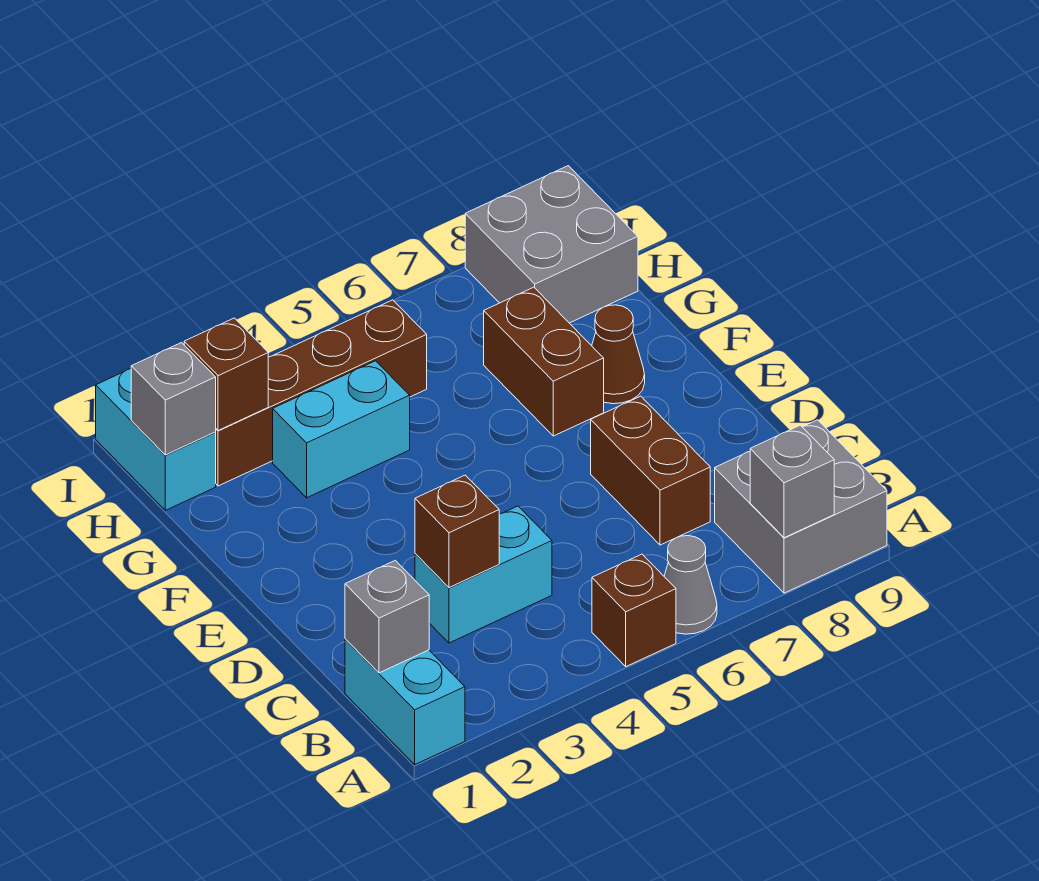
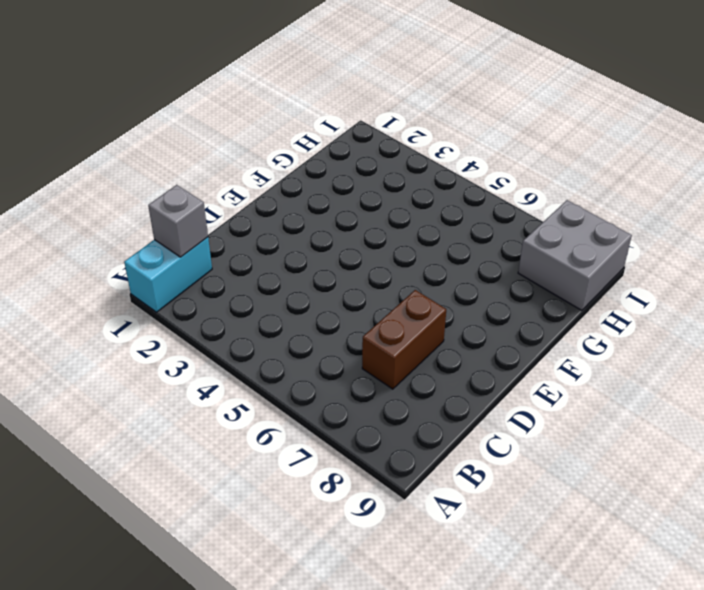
none -> brown brick A5 level 1
none -> grey cone A6 level 1
none -> grey brick A8:B9 level 1

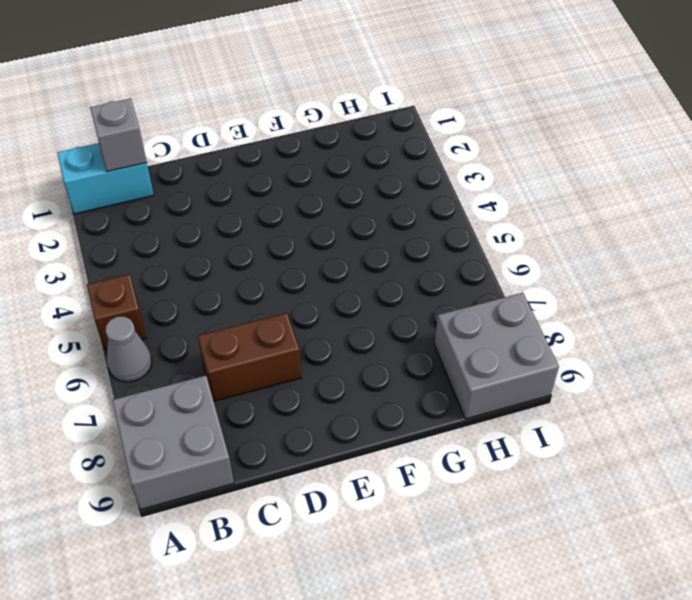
none -> cyan brick C3:C4 level 1
none -> brown brick F7:G7 level 1
none -> brown cone F8 level 1

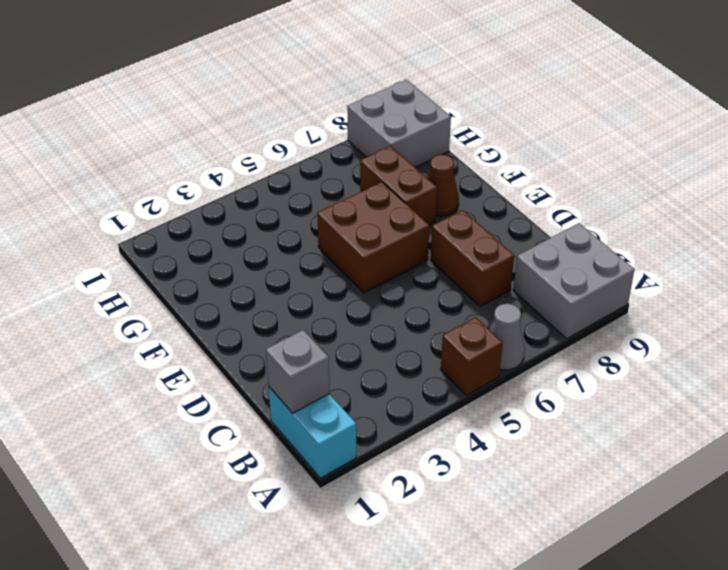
brown brick E5:F6 level 1 -> none
none -> cyan brick C3:C4 level 1
none -> cyan brick G3:G4 level 1
none -> cyan brick H1:I1 level 1

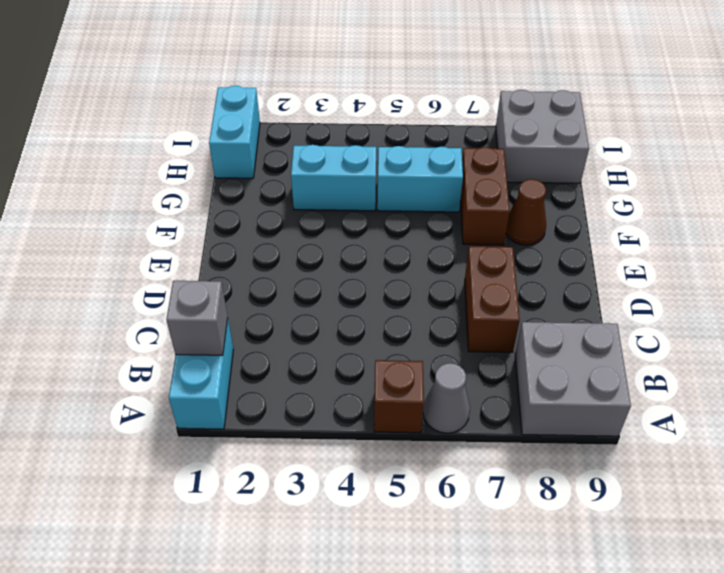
cyan brick G5:G6 level 1 -> cyan brick C3:C4 level 1
none -> brown brick H2:H5 level 1
none -> grey brick A8 level 2
none -> brown brick C3 level 2

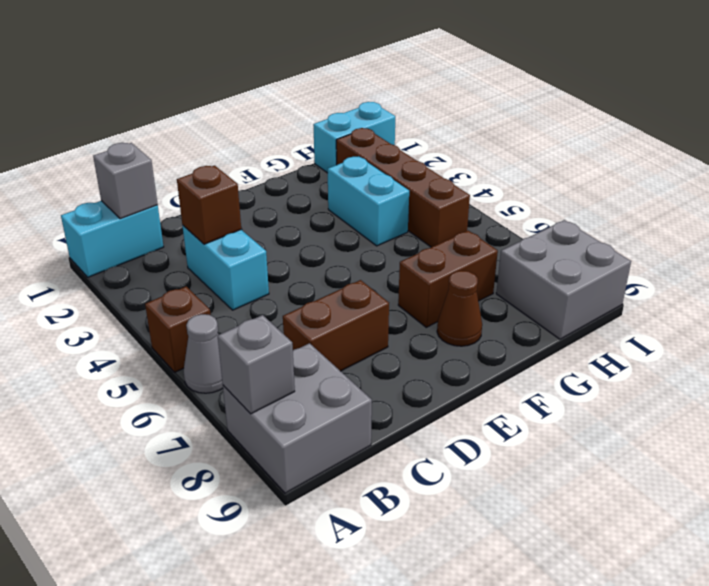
none -> grey brick H1 level 2
none -> brown brick H2 level 2

